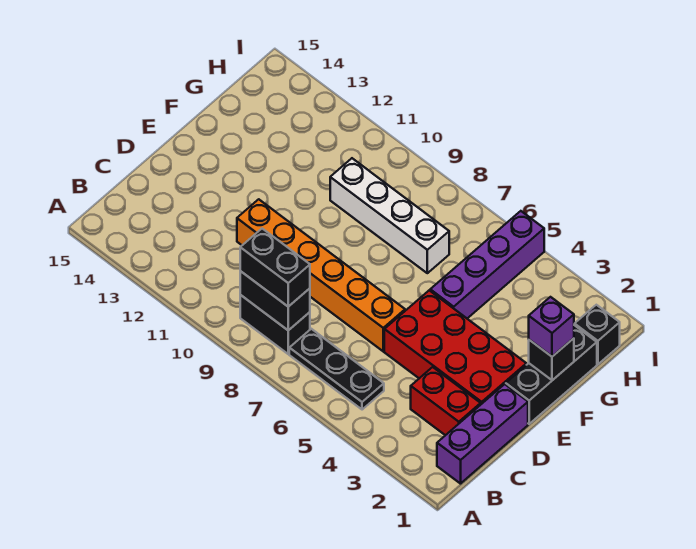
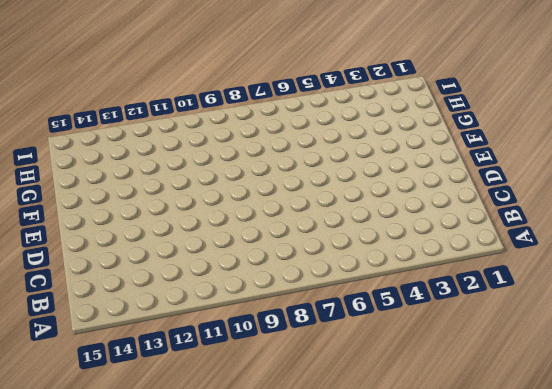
none -> purple brick B1:D1 level 1
none -> black plate B5:B7 level 1
none -> black brick B8:B9 level 1

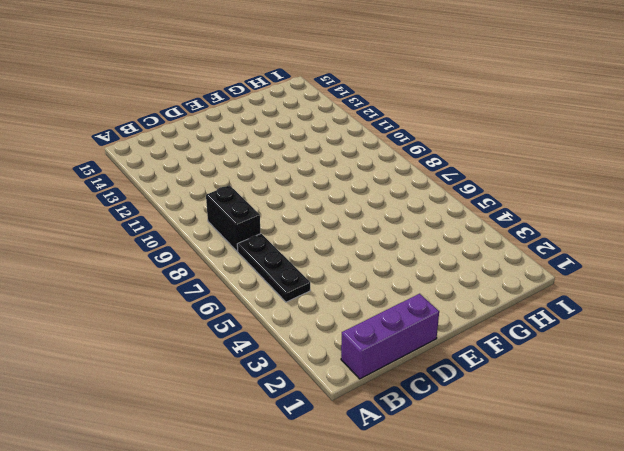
none -> red brick C2:C3 level 1
none -> red brick D2:E5 level 1
none -> orange brick D6:D11 level 1

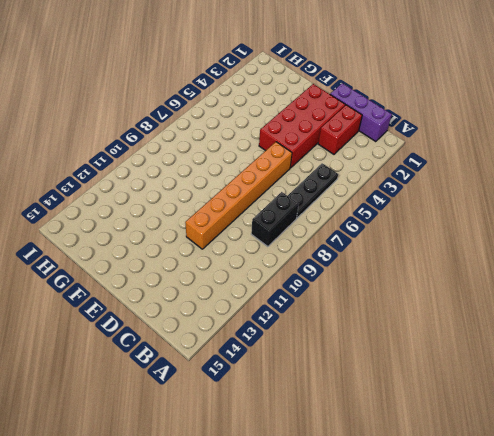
none -> black brick E1:G1 level 1
none -> purple brick F5:I5 level 1
none -> white brick G7:G10 level 1

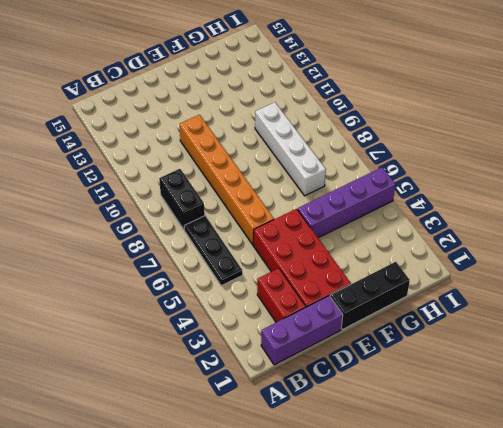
none -> black brick H1 level 1
none -> black brick B8:B9 level 2
none -> black brick F1 level 2

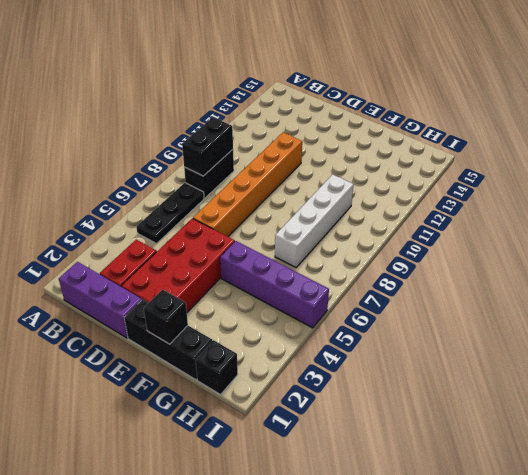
none -> black brick B8:B9 level 3
none -> purple brick F1 level 3

